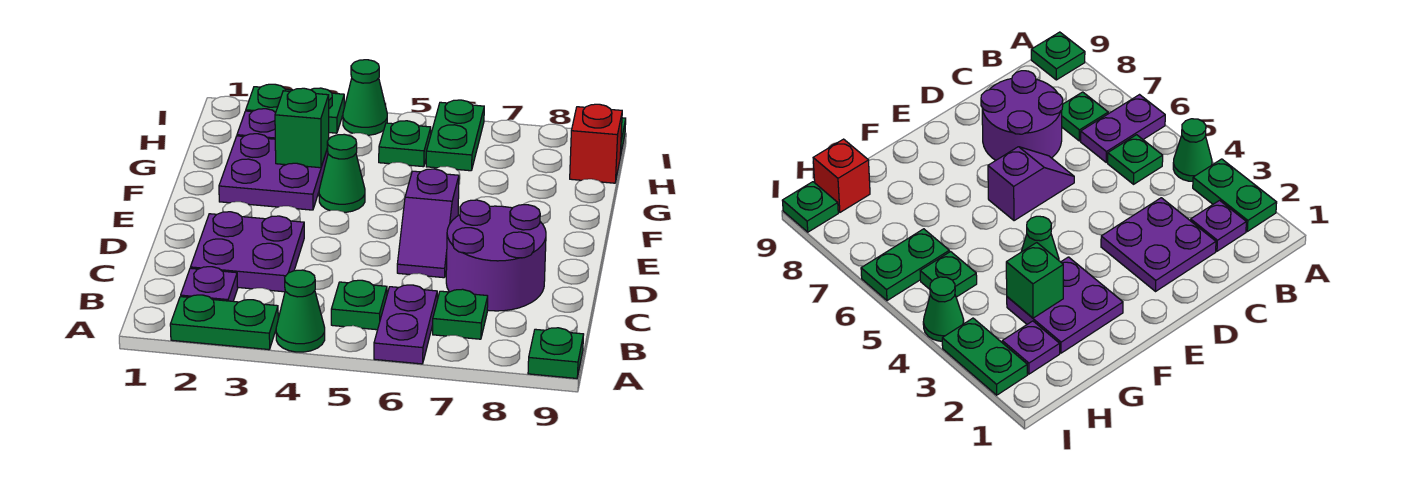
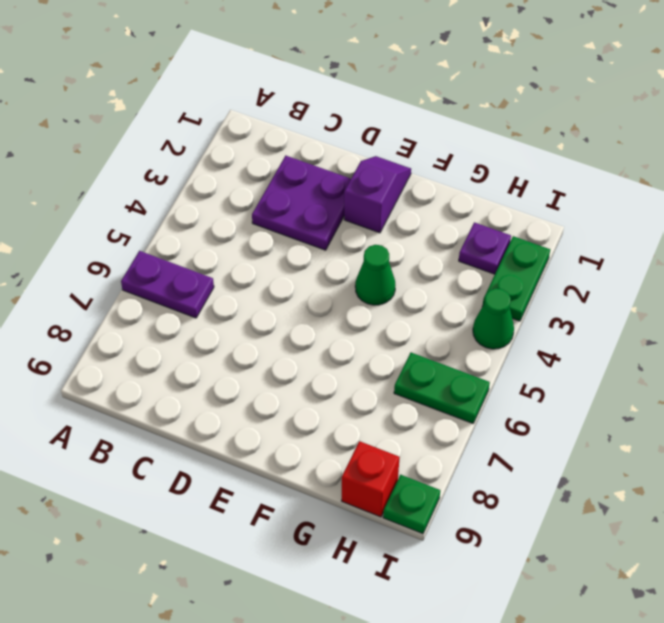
purple slope E1:E2 level 1 top 2 -> purple slope D6:E6 level 1 top E
none -> green plate A2:A3 level 1
none -> green cone A4 level 1
none -> green plate A9 level 1

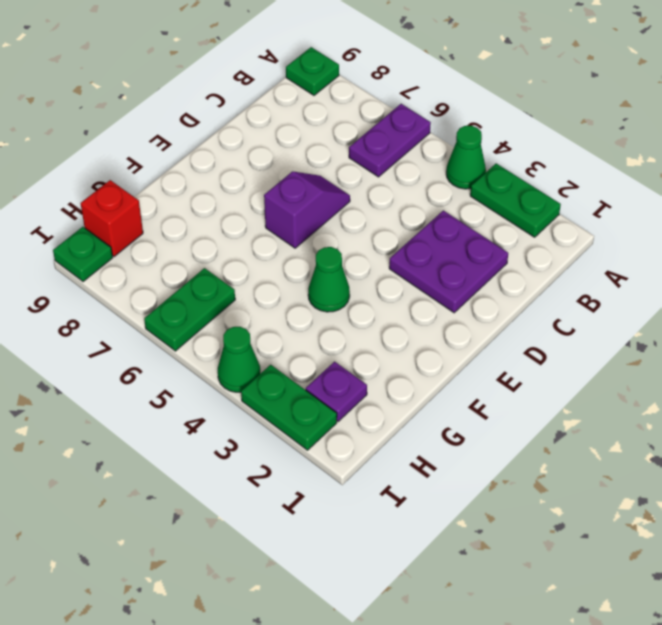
none -> purple plate B2 level 1
none -> green plate B5 level 1
none -> green plate B7 level 1

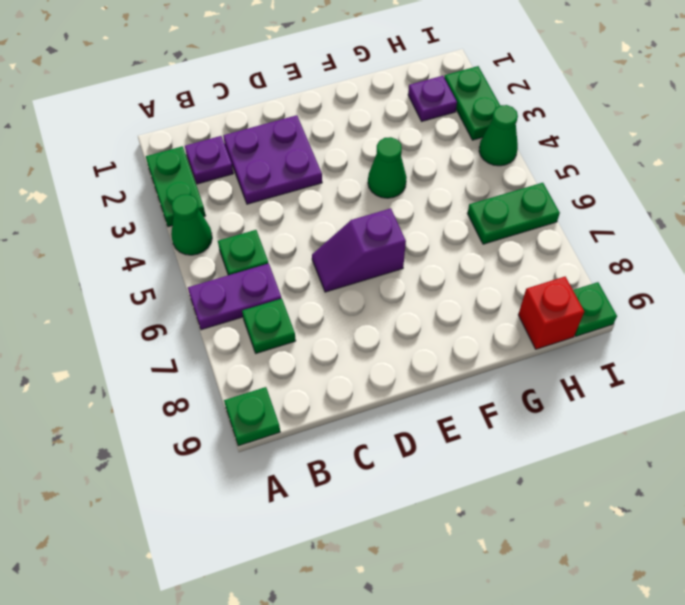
none -> purple round brick C7:D8 level 1
none -> purple plate F2:G3 level 1
none -> green plate H5 level 1

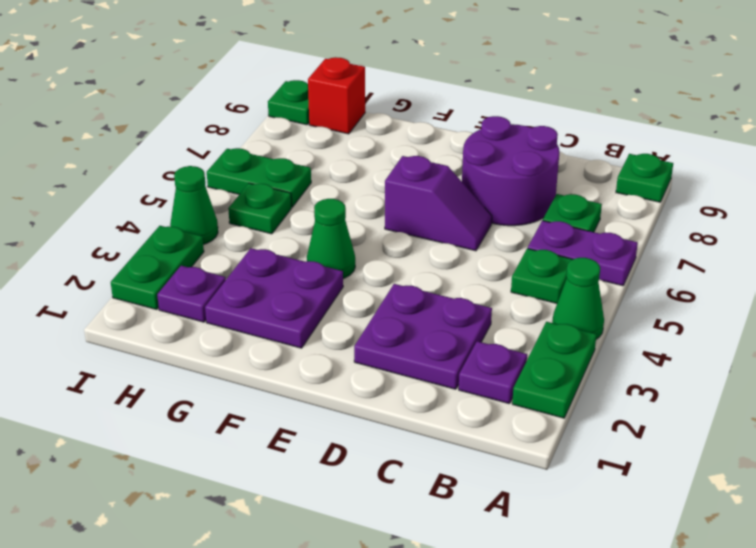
none -> green brick G3 level 2

